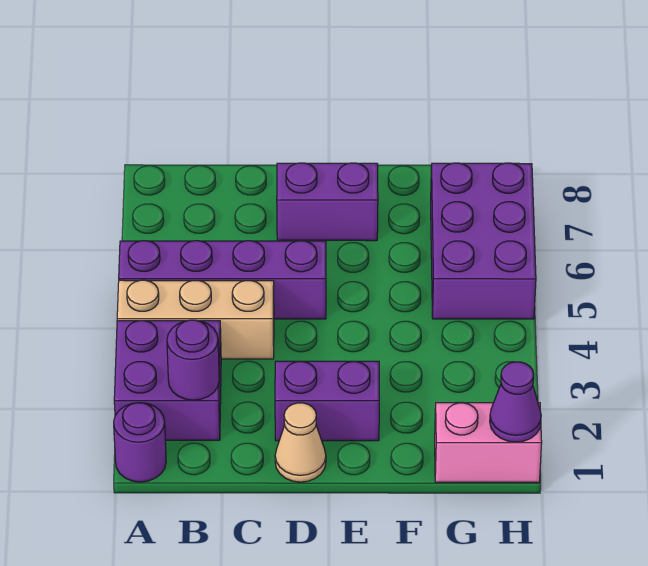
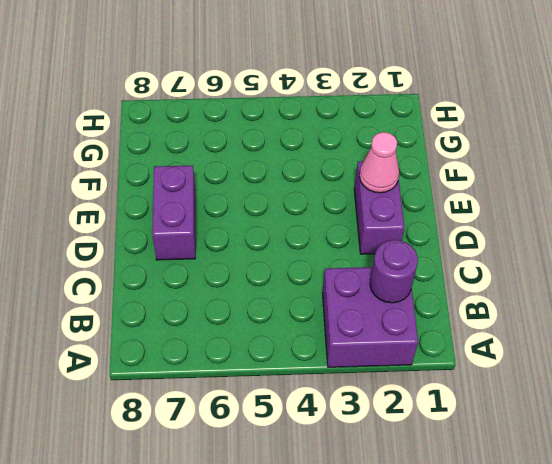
pink cone E2 level 2 -> none
none -> purple round brick A1 level 1
none -> tan brick A4:C4 level 1

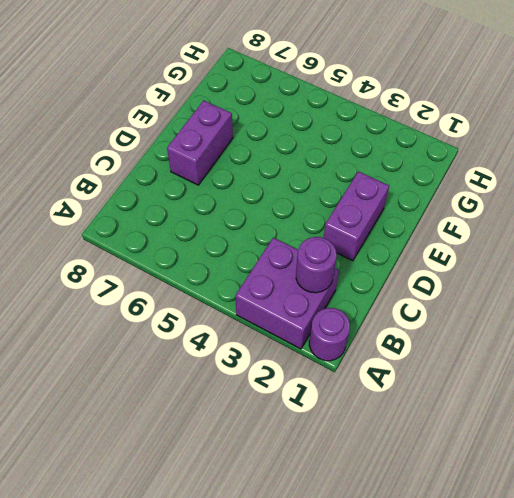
none -> tan brick A4:C4 level 1
none -> purple brick A5:D5 level 1

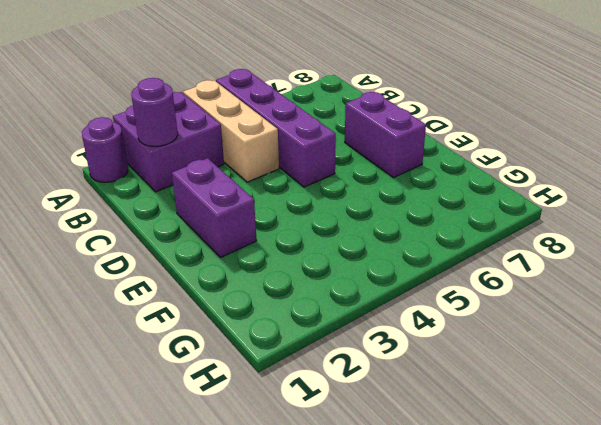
none -> tan cone D1 level 1
none -> pink brick G1:H1 level 1

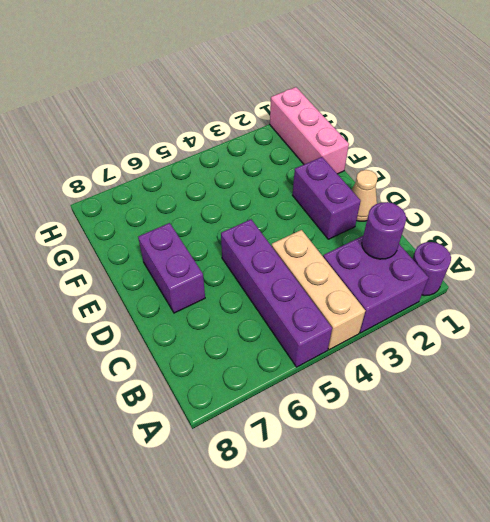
pink brick F1:H1 level 1 -> pink brick G1:H1 level 1
none -> purple brick G5:H7 level 1
none -> purple cone H1 level 2

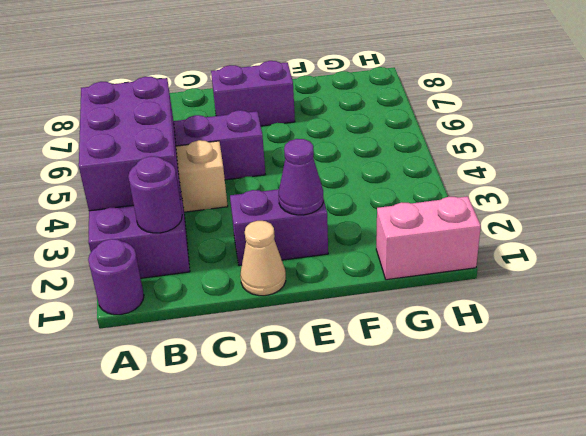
purple brick A3:B5 level 2 -> purple brick G5:H7 level 1
purple cone E2 level 2 -> purple cone H1 level 2

